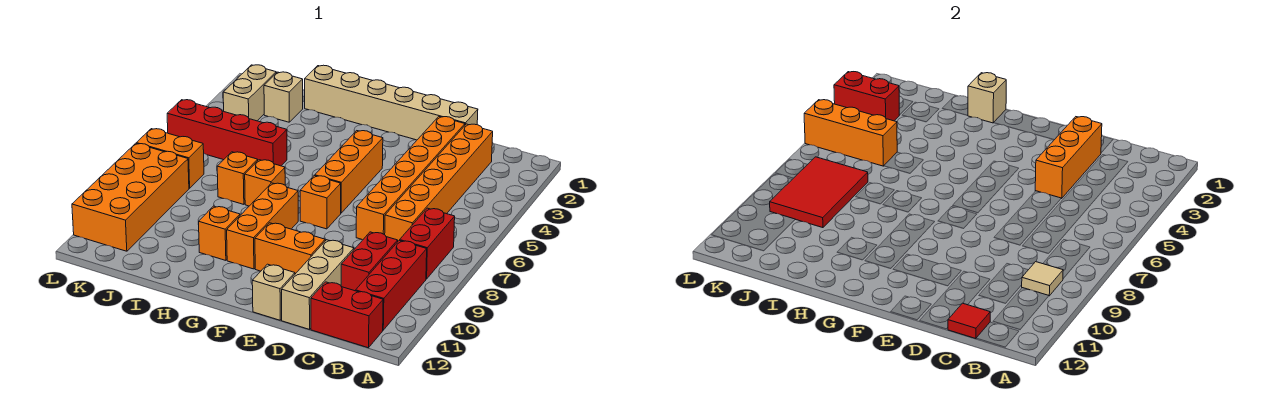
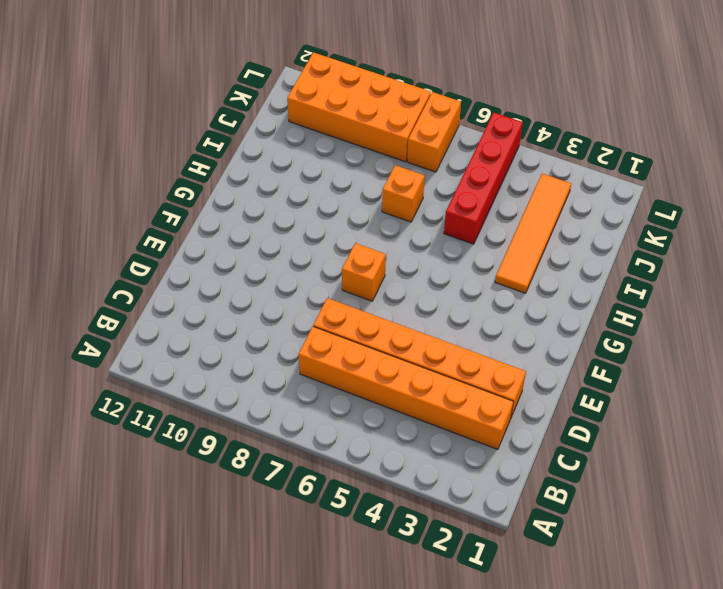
orange tile H3:K3 level 1 -> tan brick K2:K3 level 1
none -> red brick B7:B8 level 1
none -> red brick B9:B11 level 1
none -> red brick B12:C12 level 1

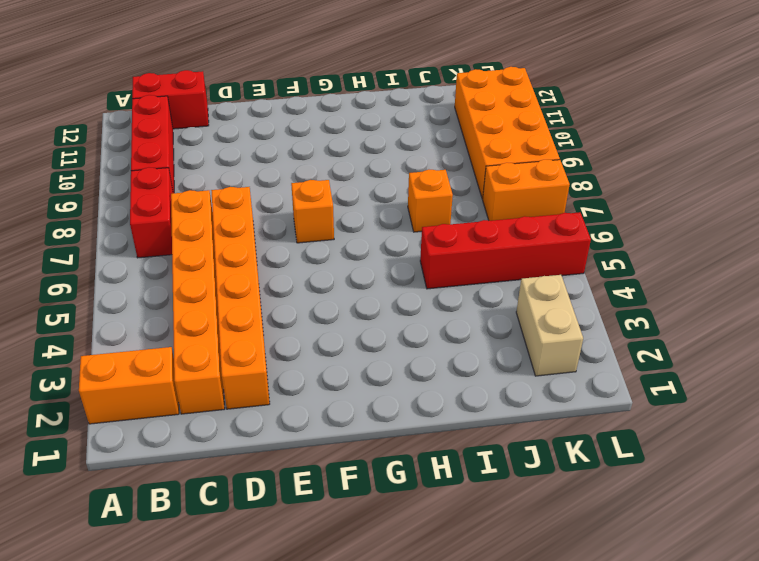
orange brick A2:B2 level 1 -> orange brick E10:F10 level 1
none -> red brick C9:C10 level 1
none -> tan brick D1:I1 level 1
none -> tan brick D10:D12 level 1

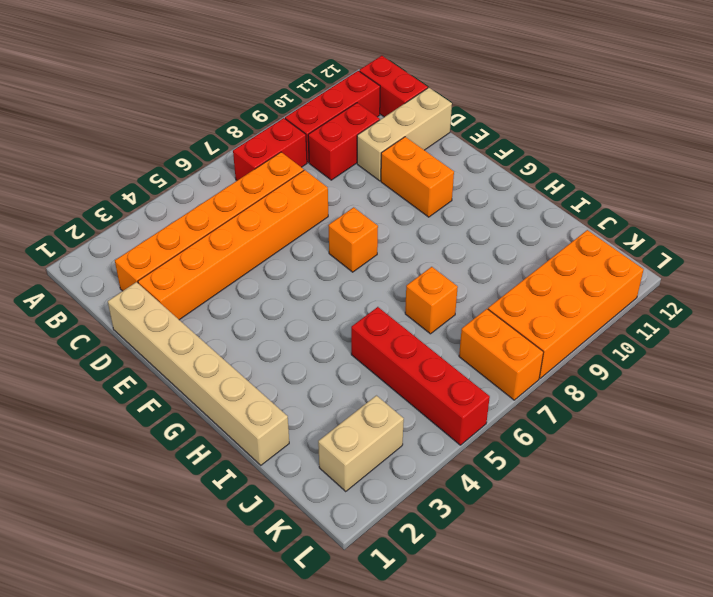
none -> tan brick E12 level 1
none -> orange brick F4:F6 level 1
none -> orange brick G8:G10 level 1

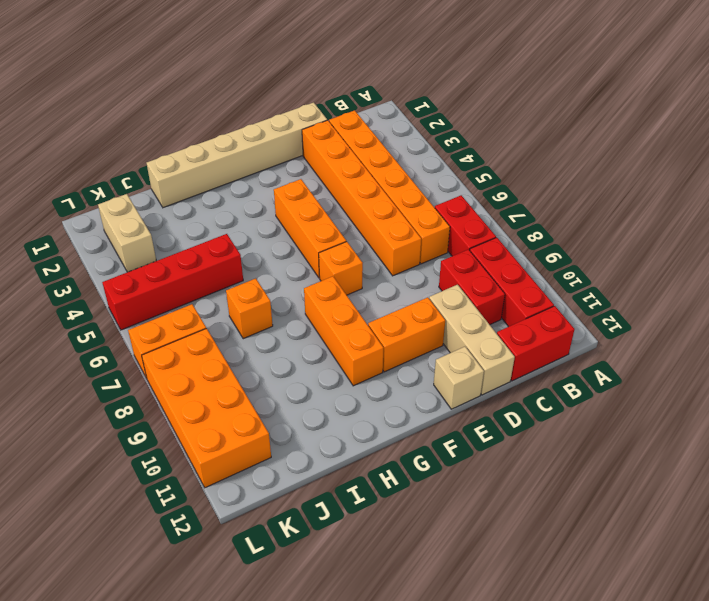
none -> orange brick H7 level 1
none -> orange brick H10 level 1
none -> tan brick J2 level 1

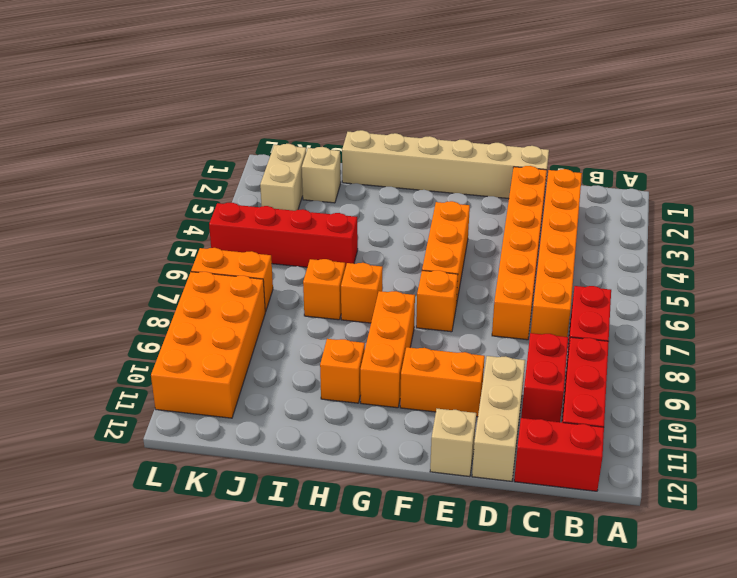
none -> tan tile B9 level 2
none -> red tile C12 level 2
none -> orange brick D2:D4 level 2

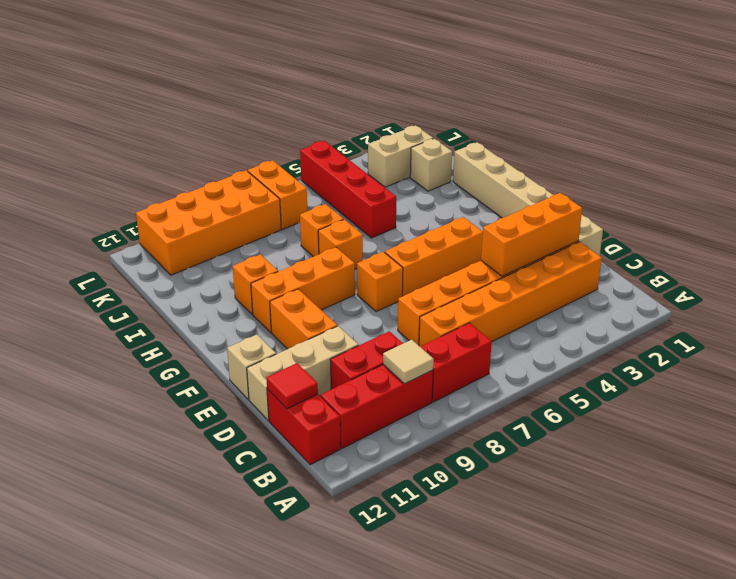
none -> tan brick H1 level 2
none -> orange brick J5:L5 level 2
none -> red tile J7:K9 level 2

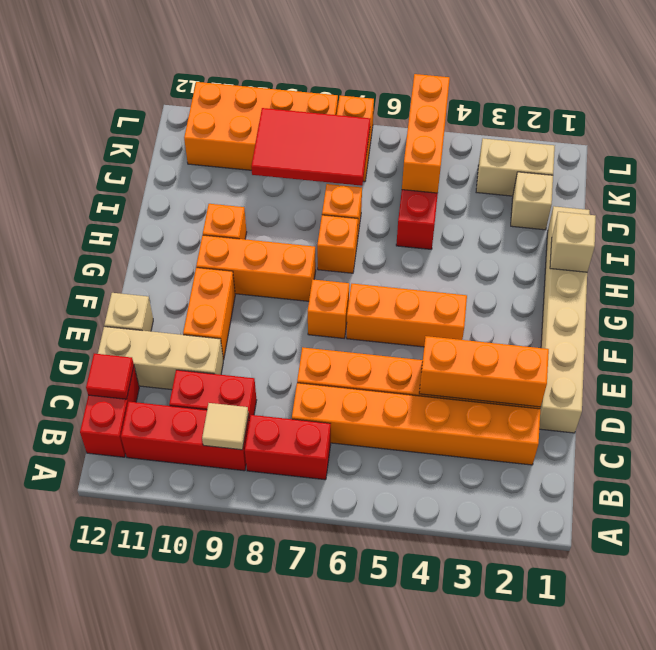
none -> red brick K3:L3 level 2

